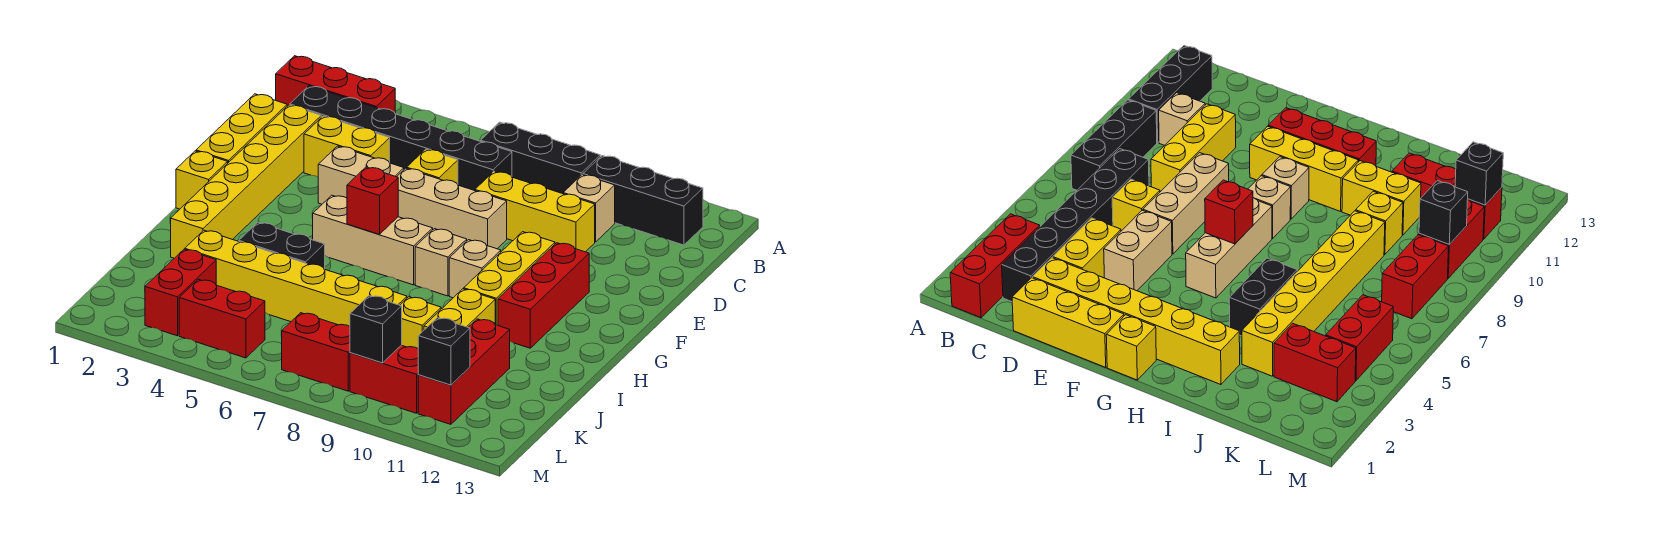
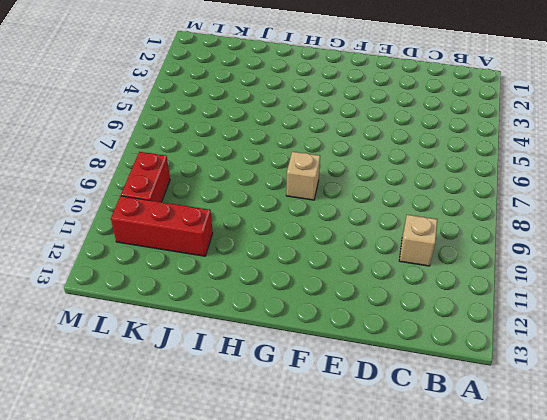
none -> red brick B1:B3 level 1
none -> black brick B7:B9 level 1
none -> black brick B10:B12 level 1
none -> black brick C2:C7 level 1

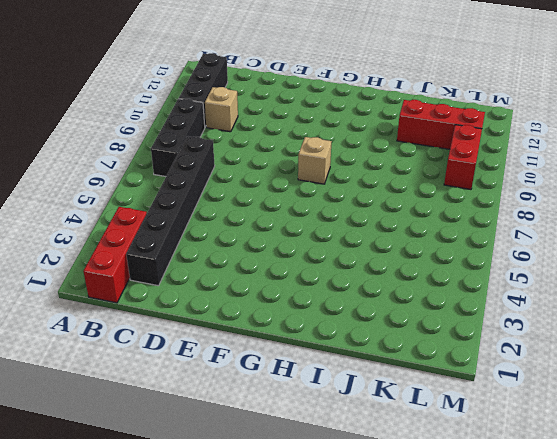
none -> yellow brick D1:F1 level 1
none -> yellow brick D2:I2 level 1
none -> yellow brick D3:D4 level 1
none -> yellow brick D6 level 1

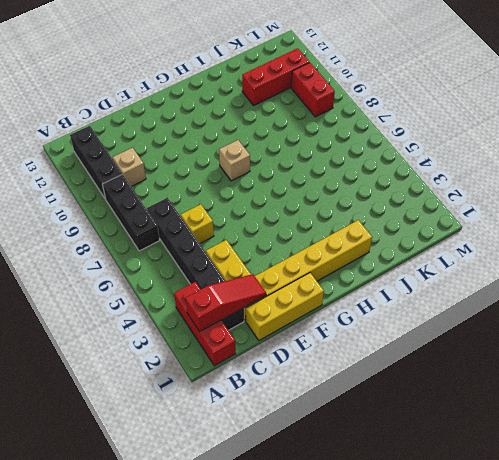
red slope B2:D2 level 2 top B -> none
none -> yellow brick D8:D10 level 1
none -> tan brick E4:E5 level 1
none -> tan brick E6:E8 level 1
none -> yellow brick F10:H10 level 1

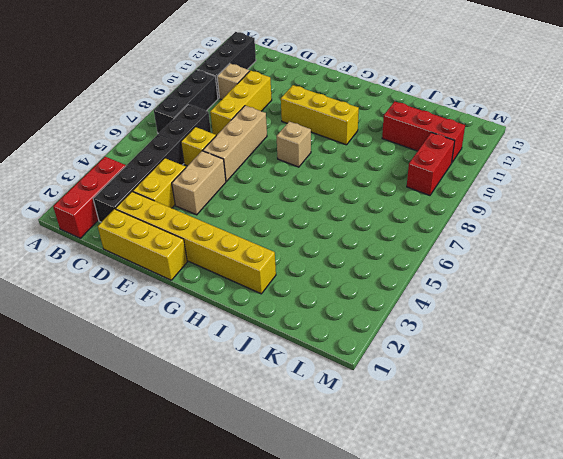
none -> red brick F11:H11 level 1
none -> yellow brick G1 level 1
none -> tan brick G5:G7 level 1
none -> tan brick G9 level 1

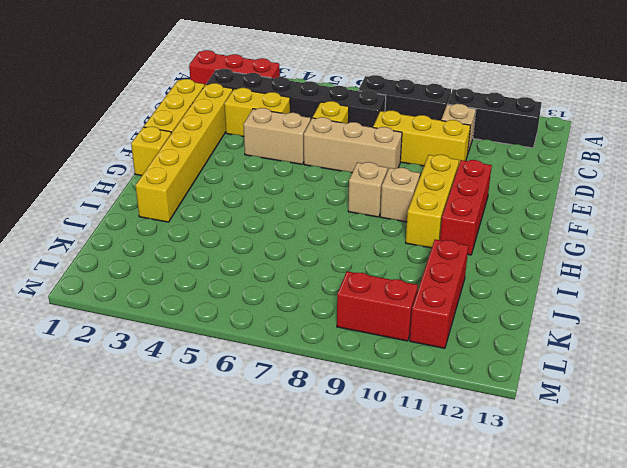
none -> tan brick G5:G7 level 1
none -> black brick I4:I5 level 1
none -> yellow brick I10:J10 level 1
none -> yellow brick J3:J8 level 1

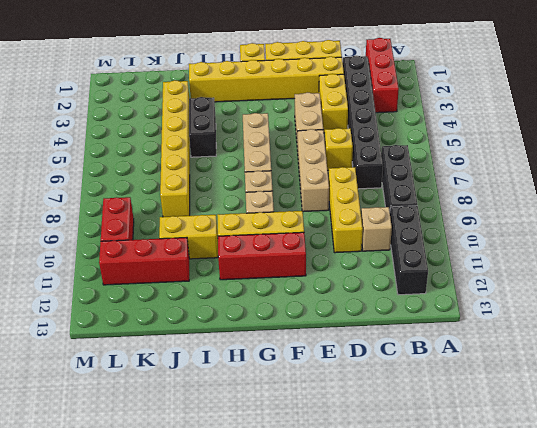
none -> yellow brick J9 level 1
none -> red brick K3:L3 level 1
none -> red brick L4:L5 level 1
none -> red brick L7:L8 level 1

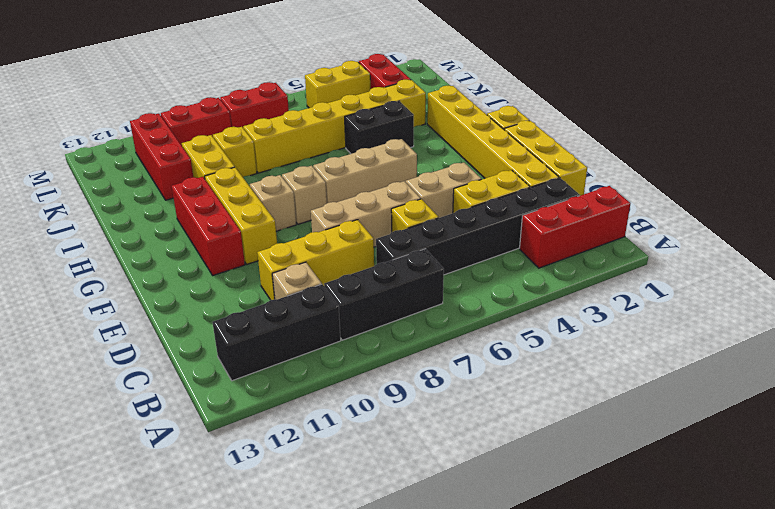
yellow brick L4:L5 level 1 -> red brick L4:L5 level 1
none -> red brick G6 level 2
none -> black brick L9 level 2
none -> black brick L11 level 2

